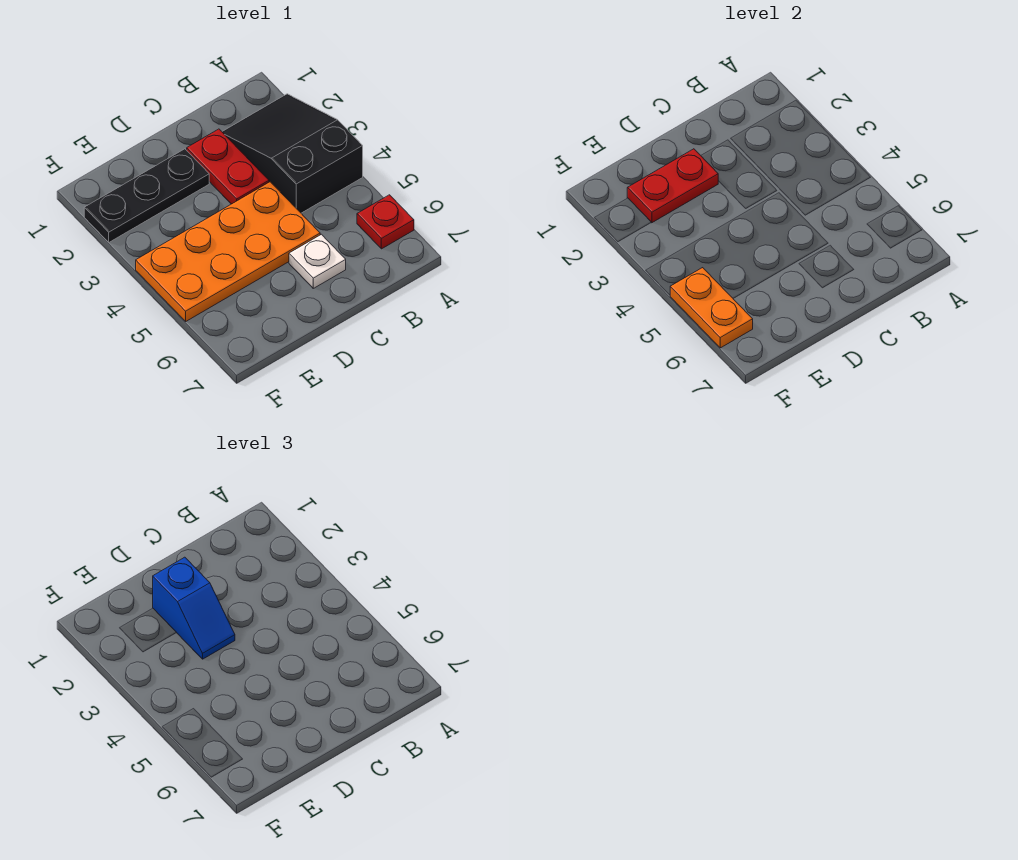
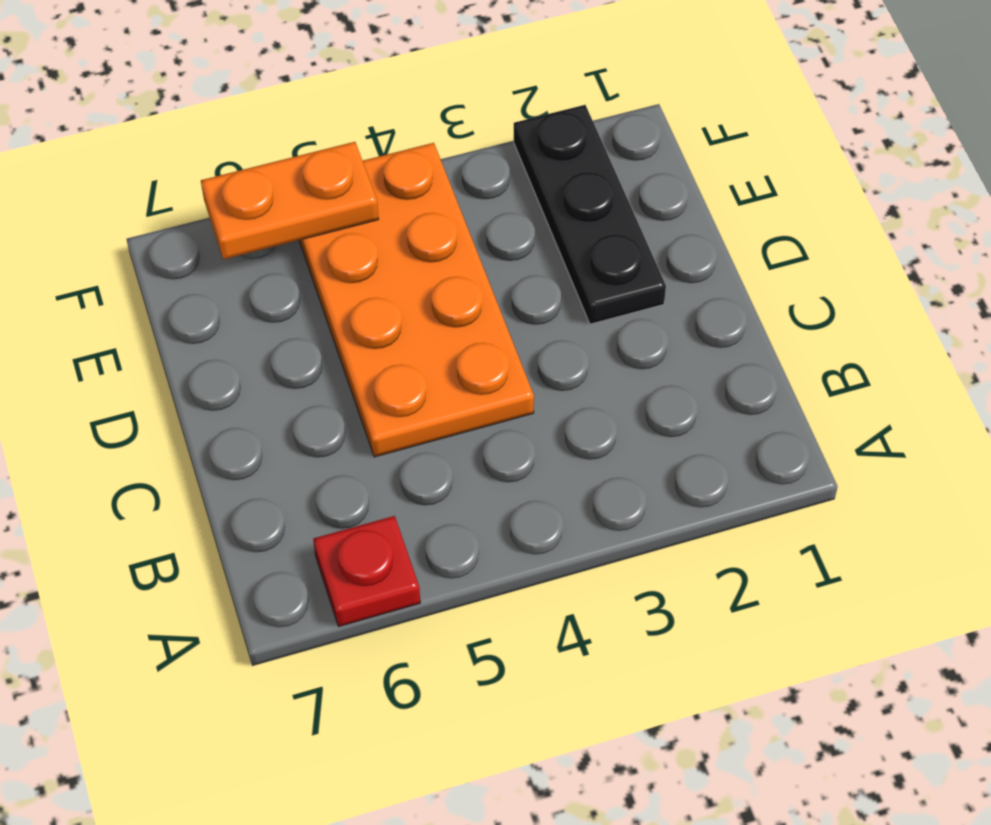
none -> black slope A2:B4 level 1 top 4
none -> red plate C2:C3 level 1

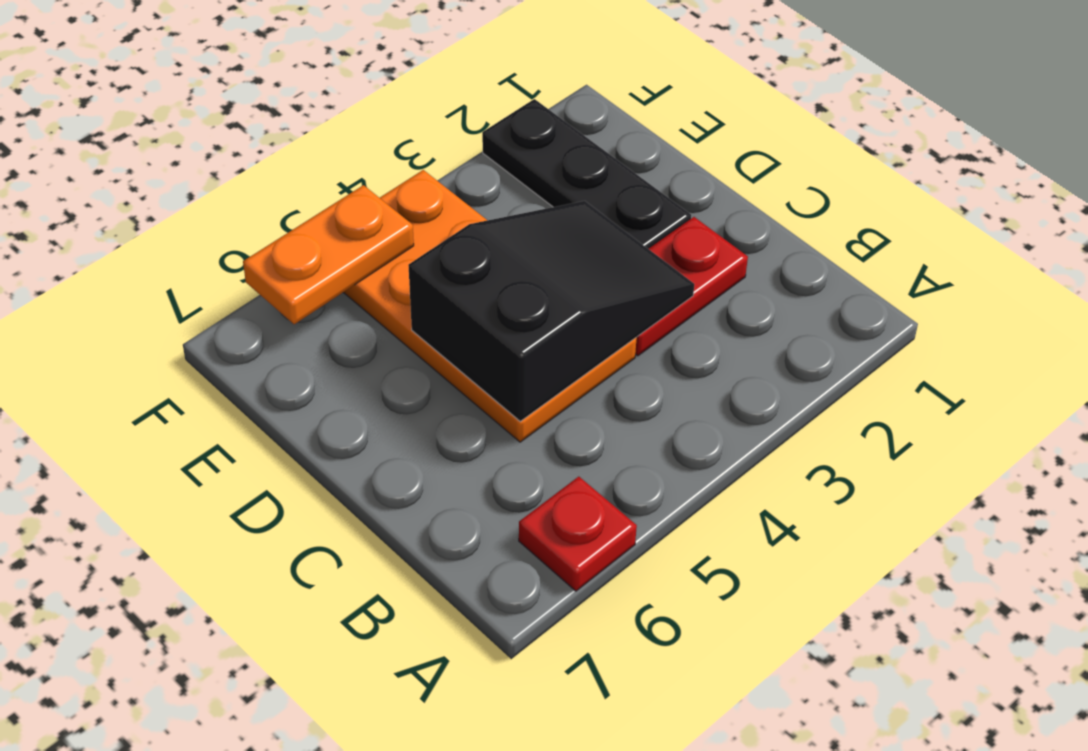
black slope C3:D5 level 2 top 5 -> black slope A2:B4 level 1 top 4
none -> white plate C6 level 1
none -> red plate D2:E2 level 2

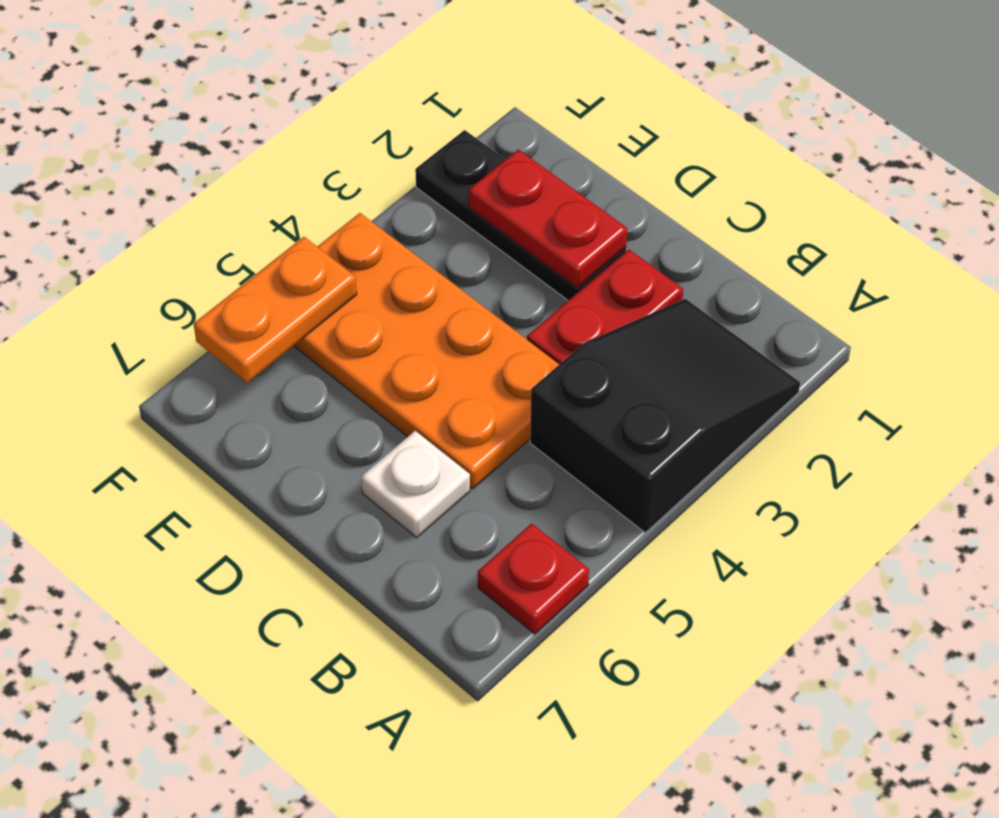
none -> blue slope D2:D3 level 3 top 2

